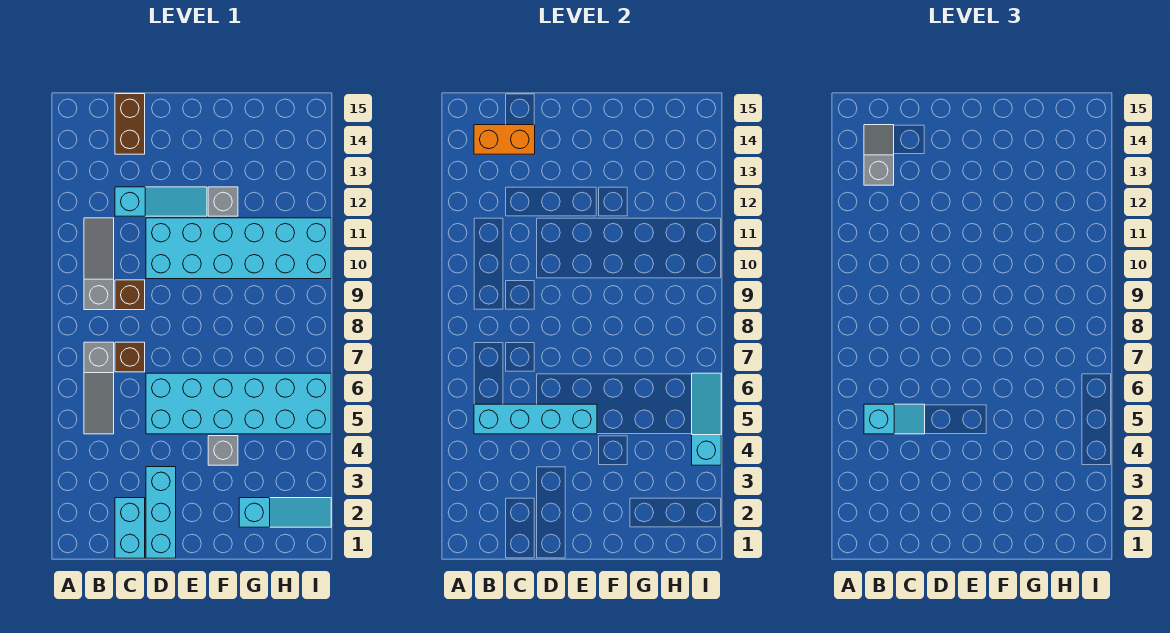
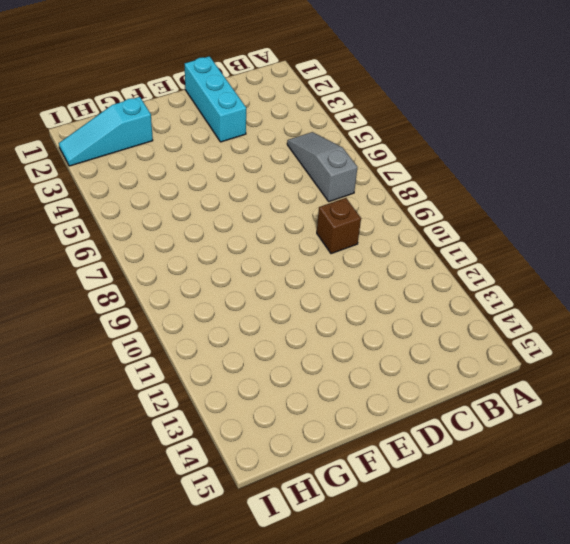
none -> grey slope B9:B11 level 1 top 9
none -> cyan brick C1:C2 level 1
none -> brown brick C7 level 1

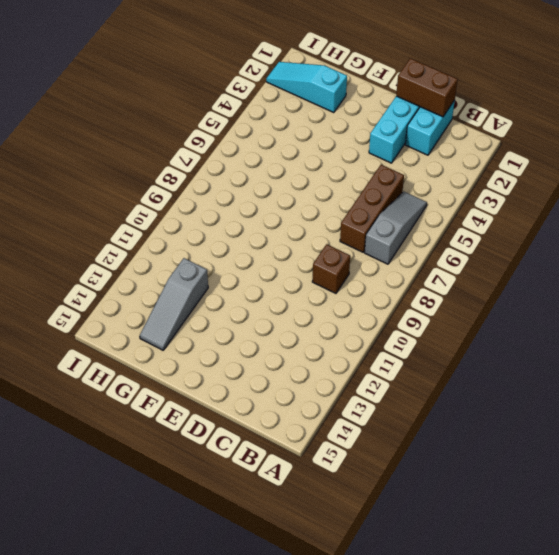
brown brick C1:D1 level 2 -> brown brick C14:C15 level 1
brown brick C5:C7 level 1 -> brown brick C7 level 1
grey slope G12:G14 level 1 top 12 -> grey slope B9:B11 level 1 top 9
none -> cyan slope C12:E12 level 1 top C
none -> cyan brick D5:I6 level 1
none -> cyan brick D10:I11 level 1

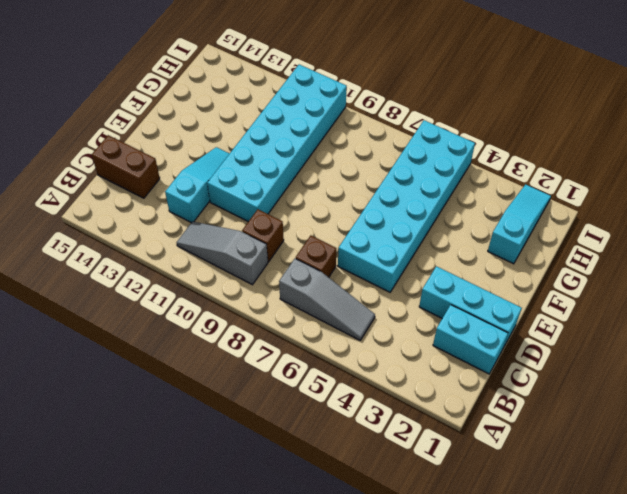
none -> grey brick F4 level 1
none -> grey brick F12 level 1
none -> cyan brick B5:E5 level 2

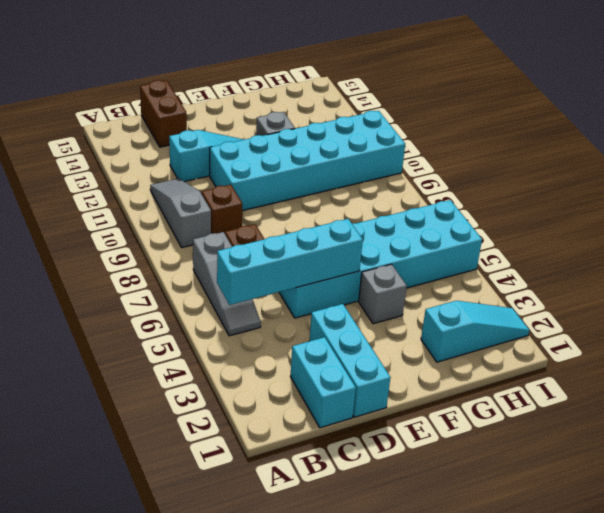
none -> orange brick B14:C14 level 2
none -> cyan slope I4:I6 level 2 top 4
none -> cyan slope B5:C5 level 3 top B

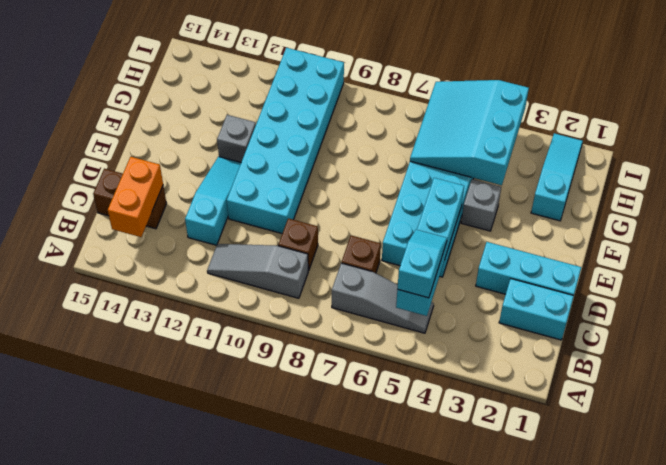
cyan slope G4:I6 level 2 top 4 -> cyan slope I4:I6 level 2 top 4
none -> grey slope B13:B14 level 3 top 13

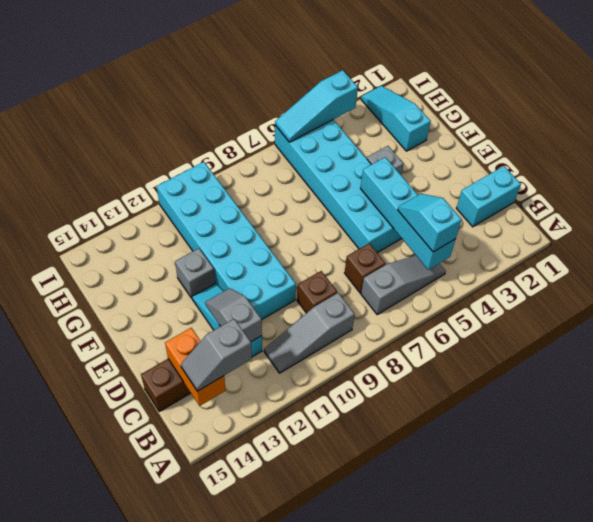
grey slope C12:D12 level 2 top C -> none
none -> cyan brick D1:D3 level 1

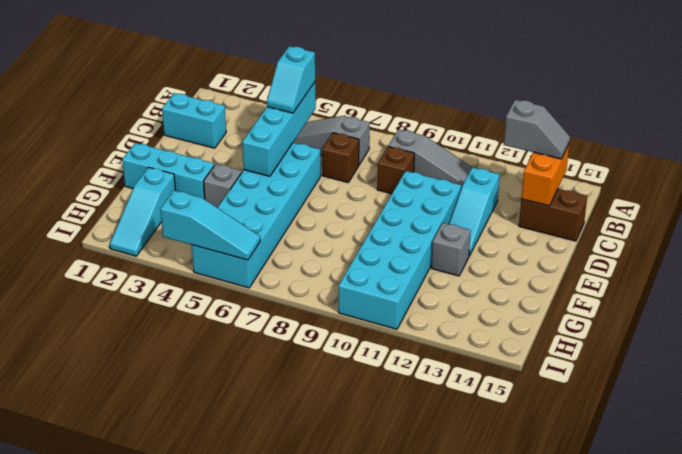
cyan brick F1:F3 level 1 -> cyan brick D1:D3 level 1

